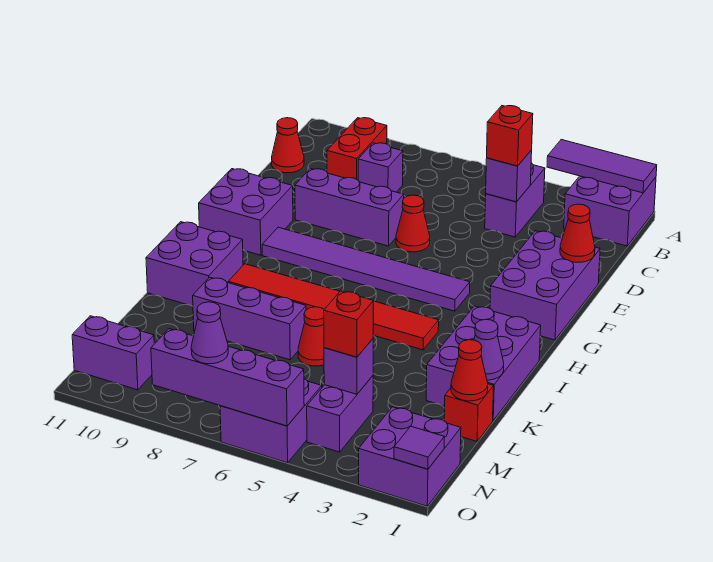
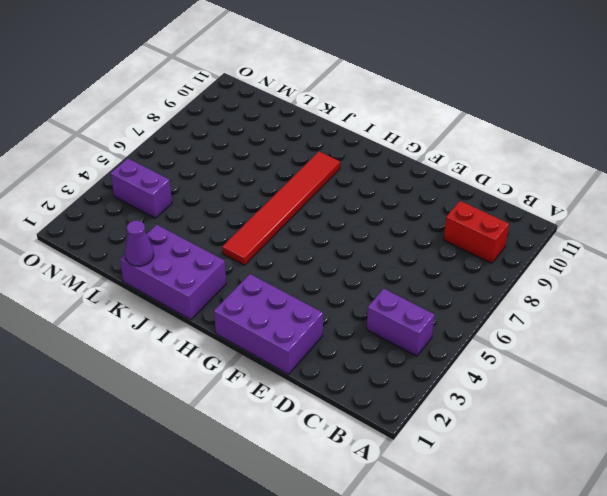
none -> purple brick A1:B2 level 1
none -> purple brick C8 level 1
none -> red cone C11 level 1
none -> red cone E6 level 1

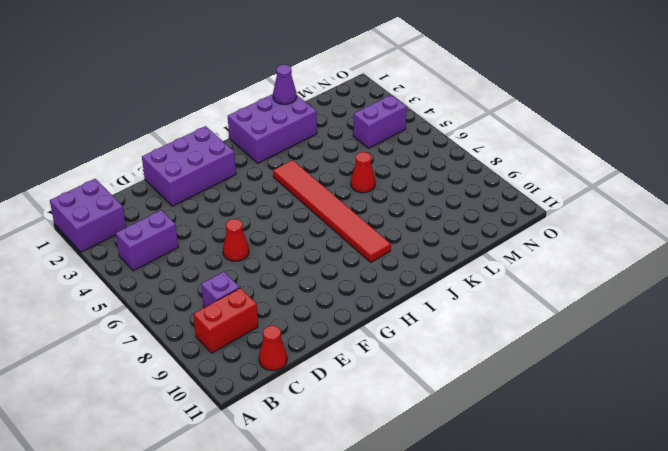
none -> purple brick E7:E9 level 1
none -> purple brick F10:G11 level 1
none -> purple tile G4:G9 level 1
none -> purple brick I10:J11 level 1

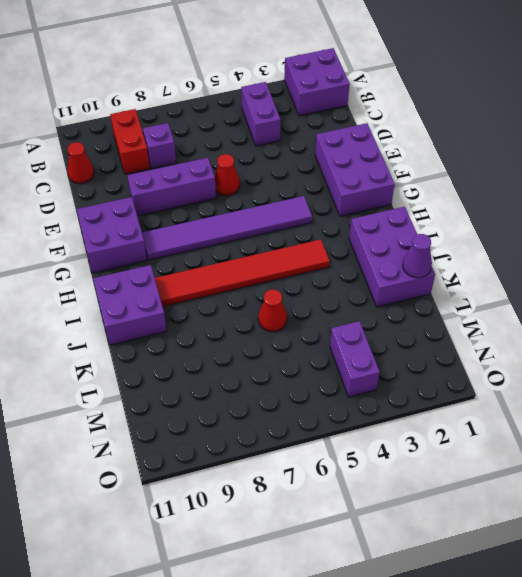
none -> purple brick K7:K9 level 1
none -> red brick L1 level 1
none -> purple brick N1:O2 level 1
none -> purple brick N5:O6 level 1

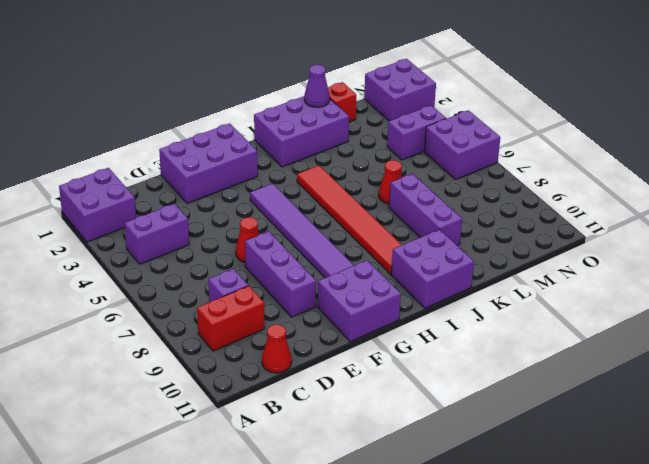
none -> purple brick N10:N11 level 1
none -> purple tile A1:A3 level 2
none -> purple brick C4 level 2
none -> red cone E1 level 2

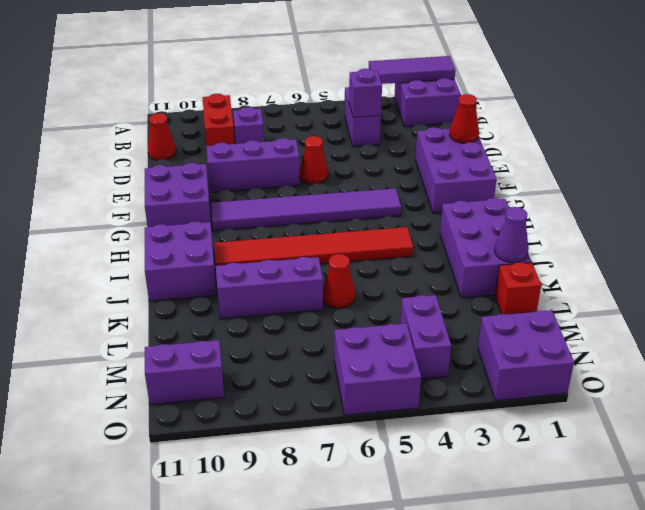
none -> red cone L1 level 2
none -> purple brick M4 level 2
none -> purple tile O1 level 2
none -> purple brick O5:O8 level 2

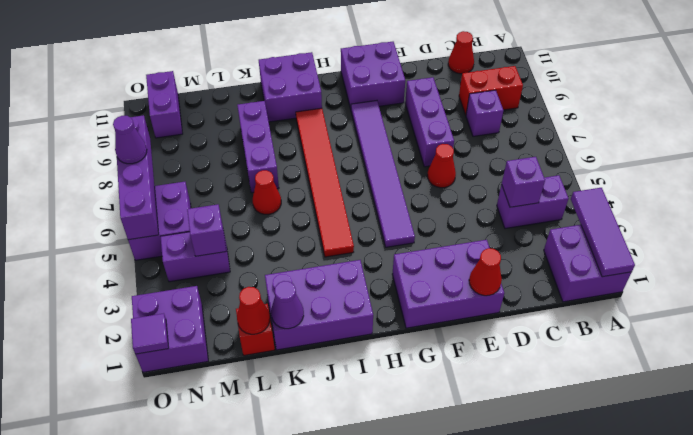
none -> red brick C4 level 3
none -> red brick M4 level 3

